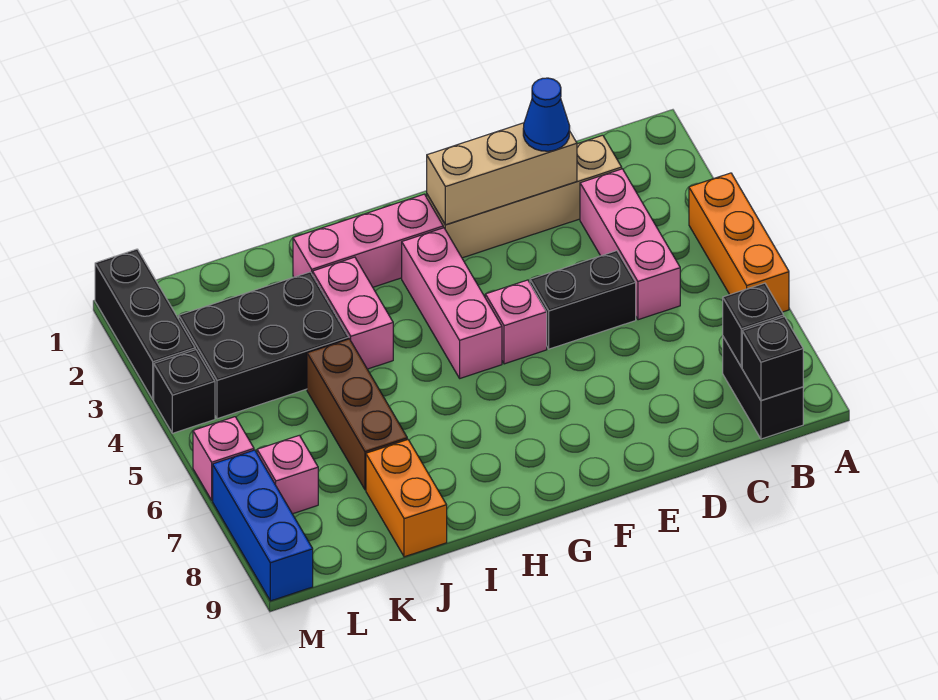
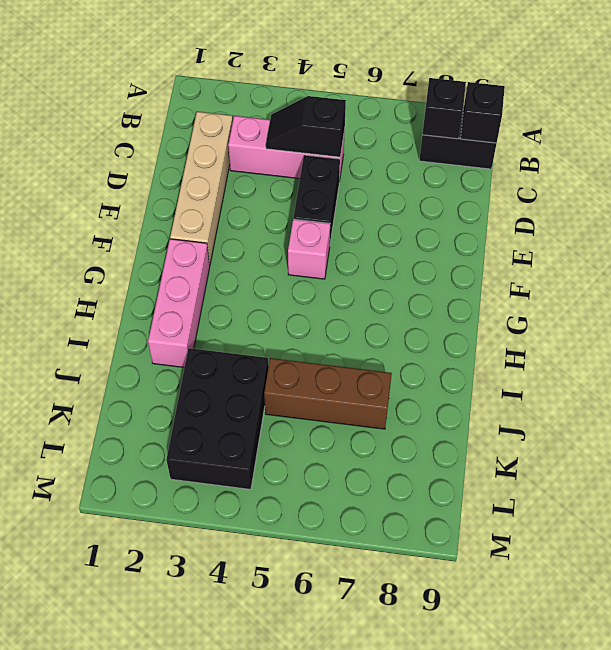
black slope C4:C5 level 2 top 5 -> none
none -> orange brick A4:A6 level 1
none -> pink brick G3:G5 level 1
none -> pink brick I3:I4 level 1

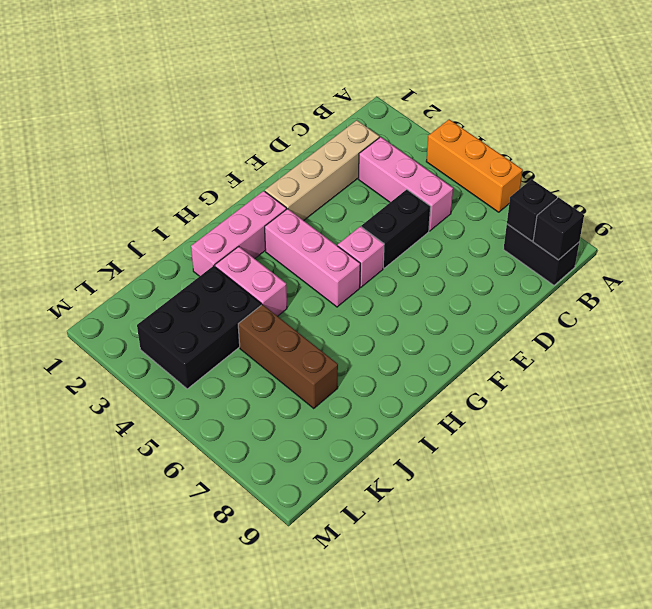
none -> orange brick J8:J9 level 1
none -> pink brick L7 level 1
none -> black brick M1:M3 level 1

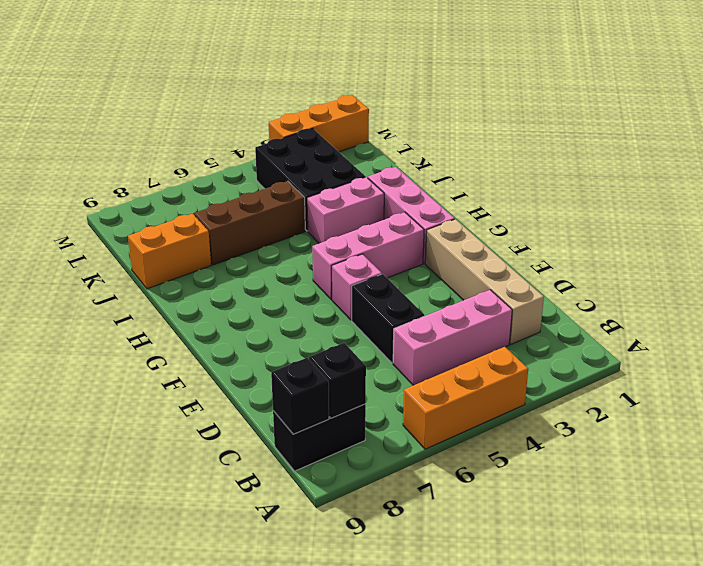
orange brick M1:M3 level 1 -> black brick M1:M3 level 1
none -> pink brick L7 level 1
none -> black brick M4 level 1
none -> pink brick M6 level 1

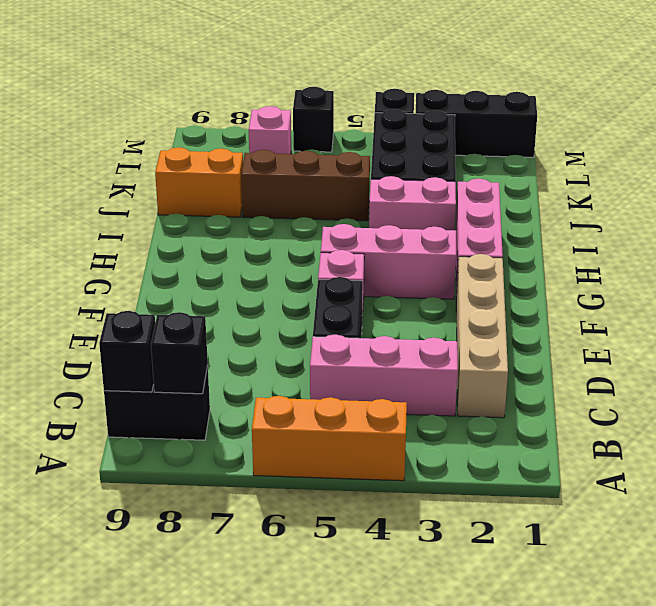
black brick M6 level 1 -> pink brick M6 level 1
none -> blue brick M7:M9 level 1
none -> tan brick D2:F2 level 2
none -> blue cone D2 level 3

